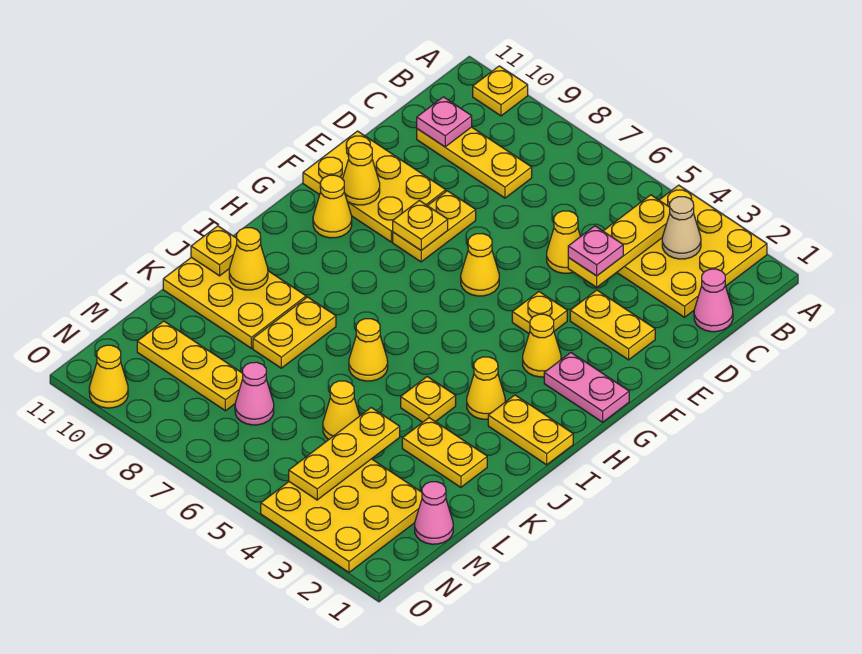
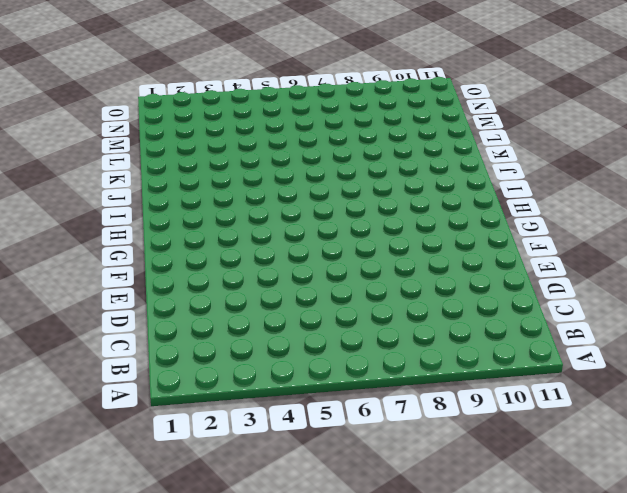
none -> yellow plate A2:C4 level 1
none -> yellow plate A10 level 1
none -> pink cone C1 level 1
none -> yellow plate C8:C10 level 1

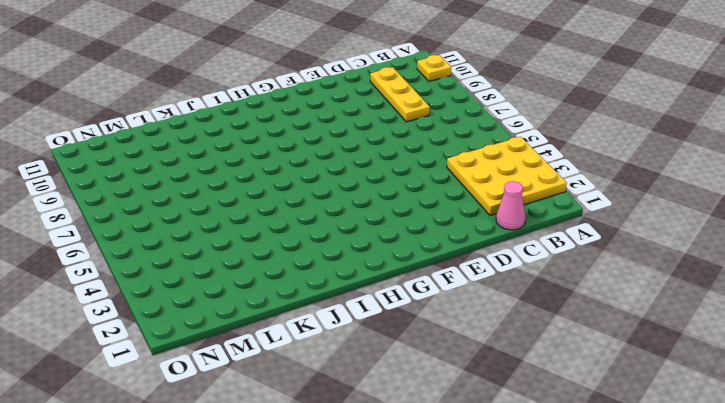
none -> yellow cone D5 level 1
none -> yellow plate E2:E3 level 1
none -> yellow plate E8:F8 level 1
none -> yellow plate E9:F11 level 1

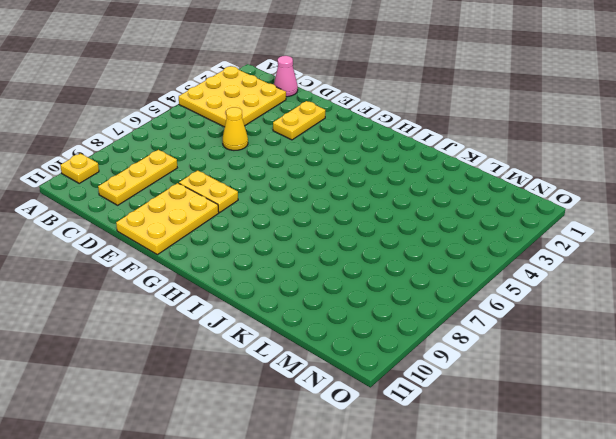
none -> yellow plate F4 level 1
none -> yellow cone F6 level 1
none -> pink plate G1:G2 level 1
none -> yellow cone G3 level 1

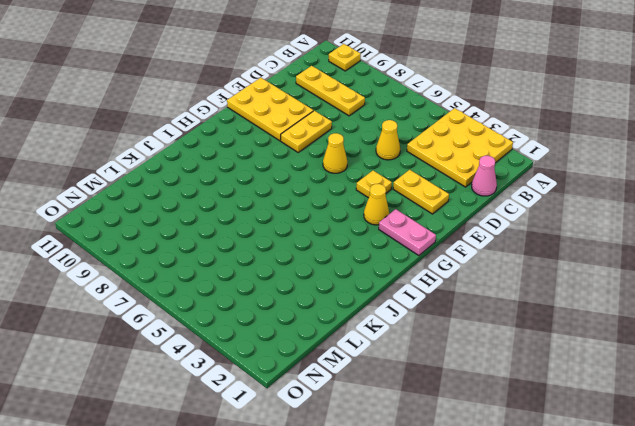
none -> yellow cone G10 level 1
none -> yellow plate I1:I2 level 1
none -> yellow cone I3 level 1
none -> yellow plate J4 level 1

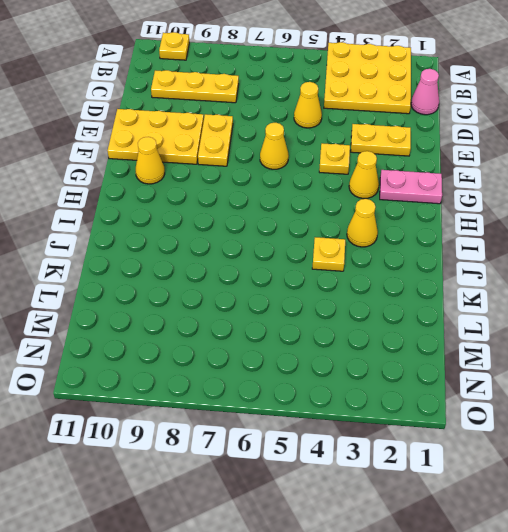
none -> yellow plate I1:I2 level 1
none -> yellow cone J6 level 1
none -> yellow plate J8:K8 level 1
none -> yellow plate J9:K11 level 1

